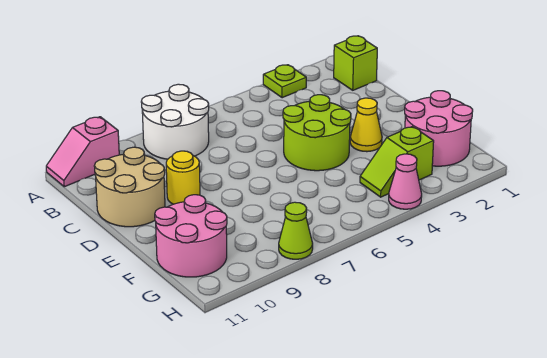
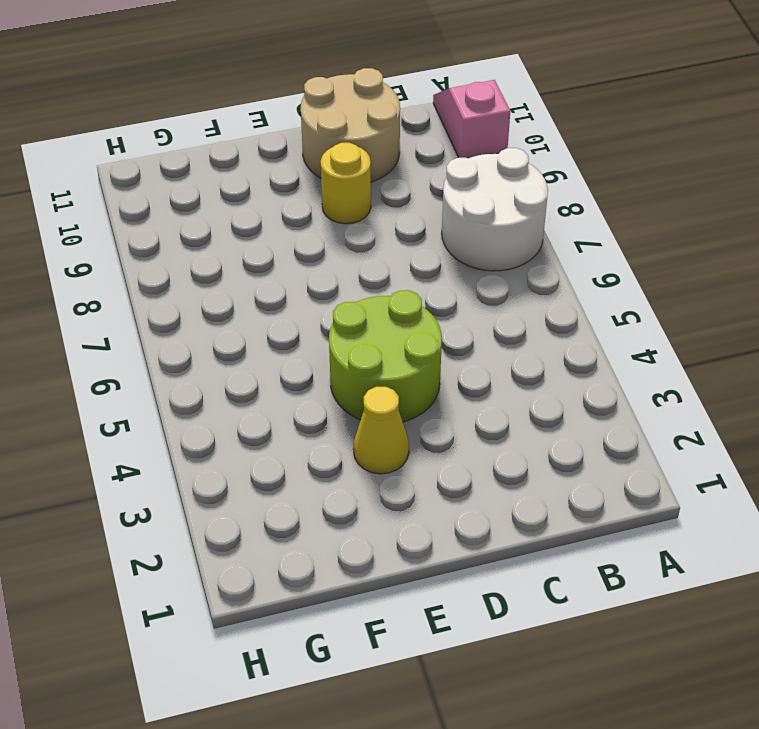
none -> lime plate A3 level 1
none -> lime brick B1 level 1
none -> pink round brick F1:G2 level 1

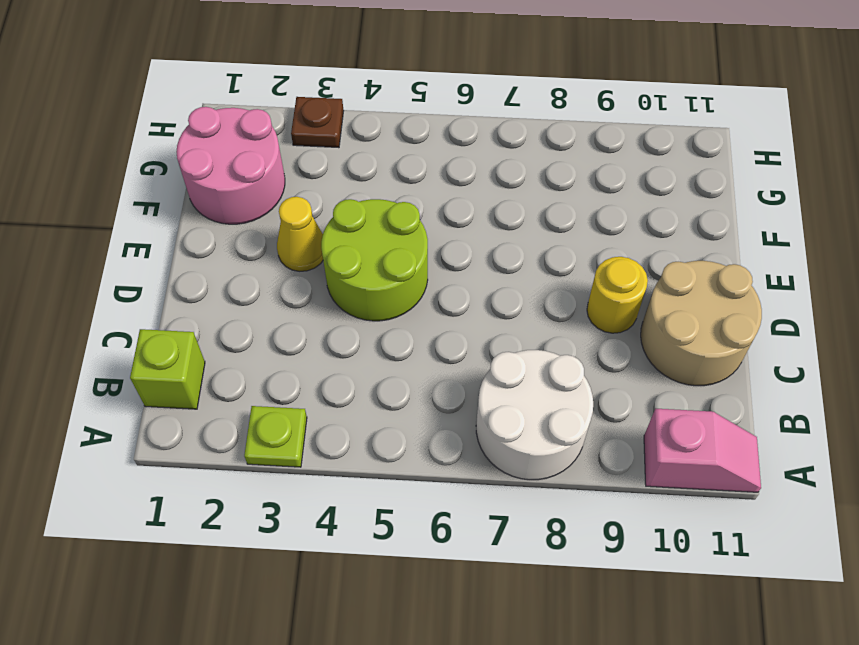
brown plate H3 level 1 -> none
none -> pink round brick F10:G11 level 1
none -> lime slope G3:G4 level 1 top 3
none -> pink cone H4 level 1

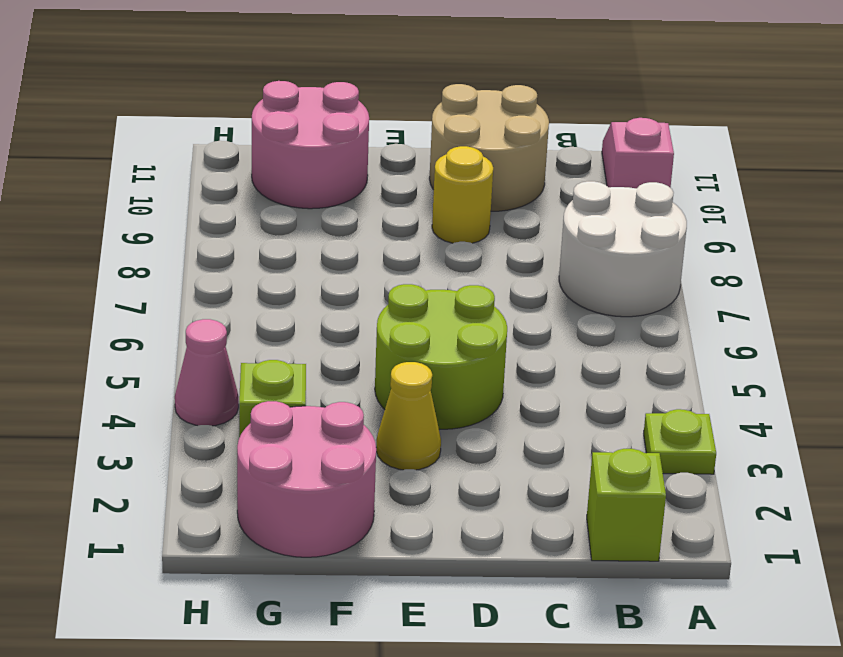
none -> lime cone H8 level 1

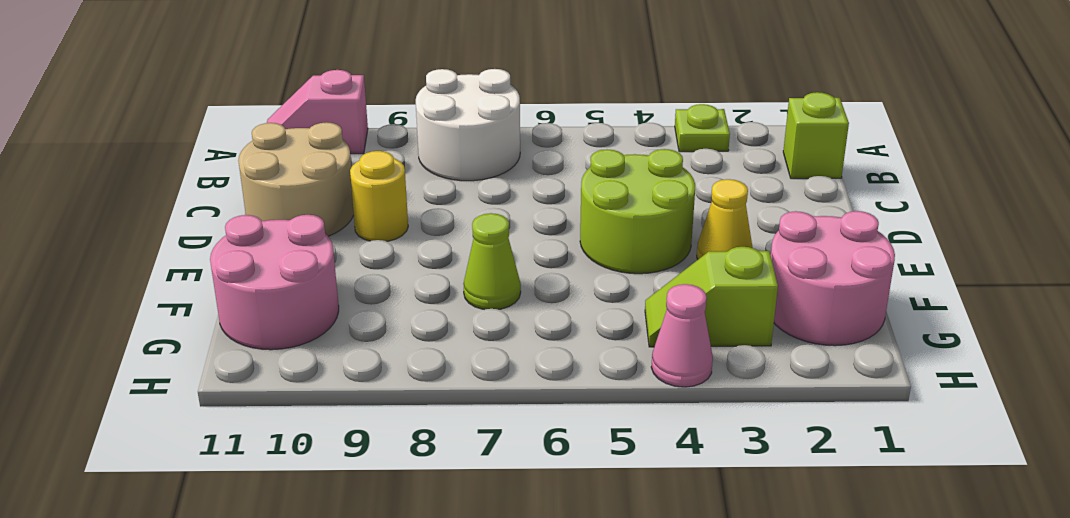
lime cone F7 level 1 -> lime cone H8 level 1

